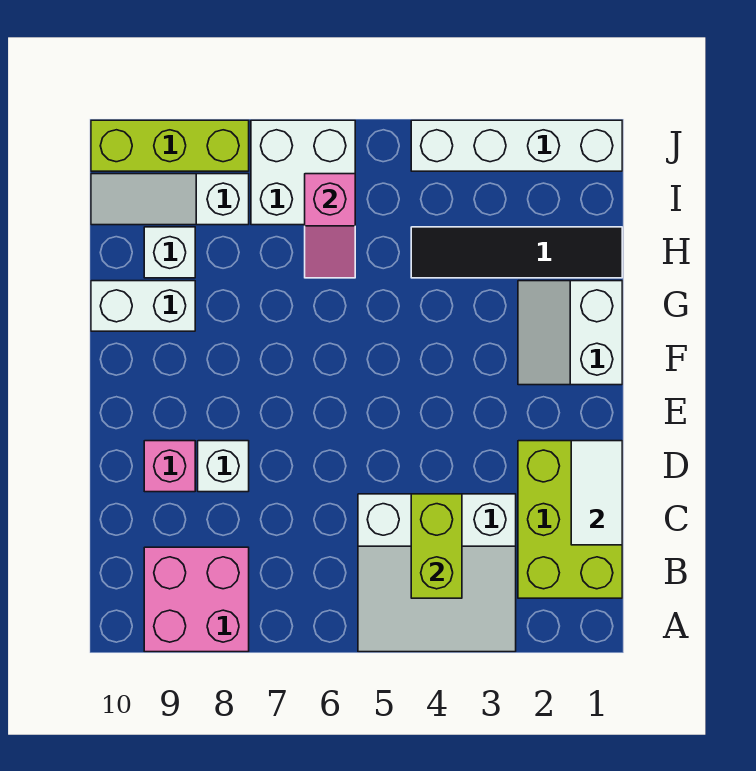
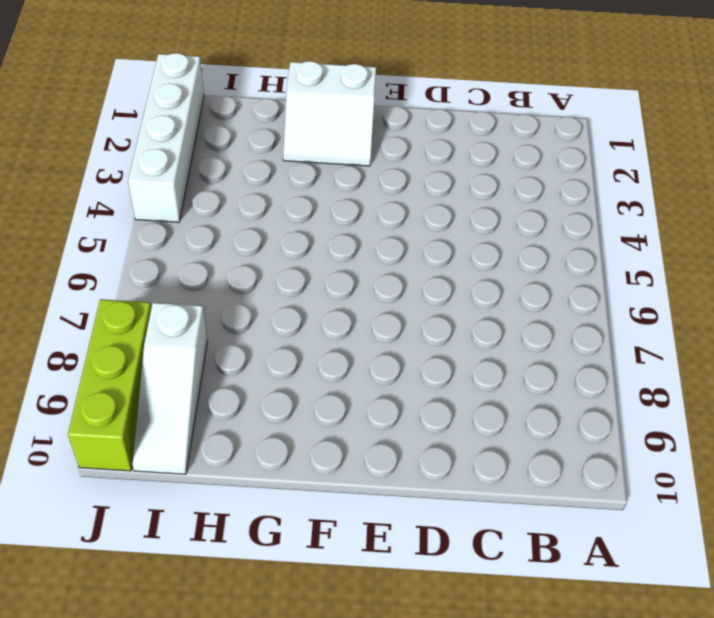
none -> white slope A3:C5 level 1 top C
none -> pink brick A8:B9 level 1
none -> lime brick B1:D2 level 1

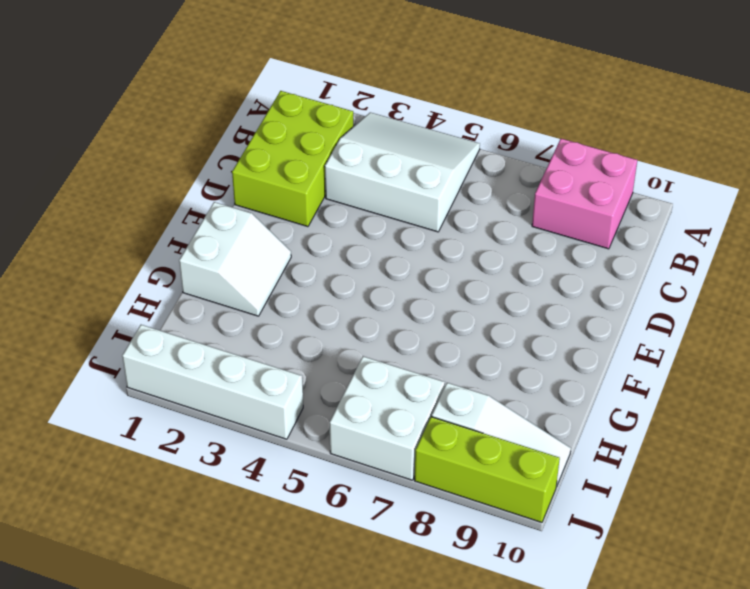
none -> white brick D8 level 1
none -> pink brick D9 level 1
none -> white brick G9:G10 level 1

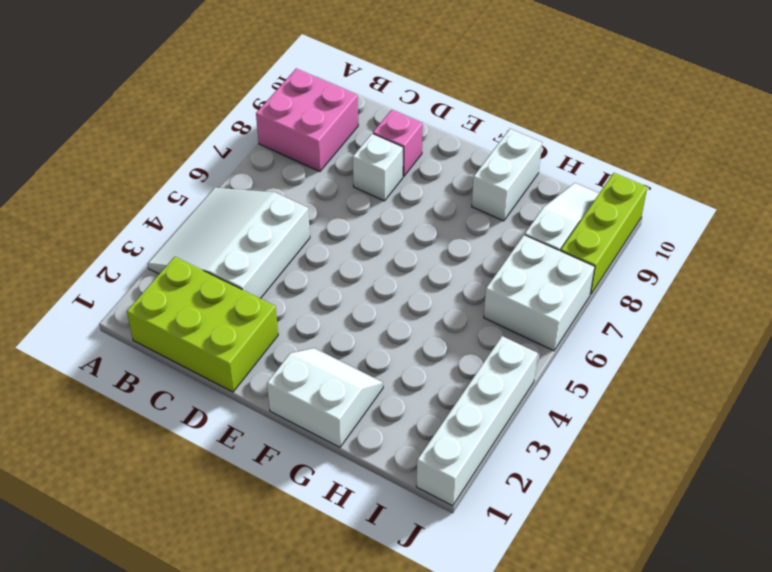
none -> black tile H1:H4 level 1
none -> white brick H9 level 1
none -> lime brick B4:C4 level 2

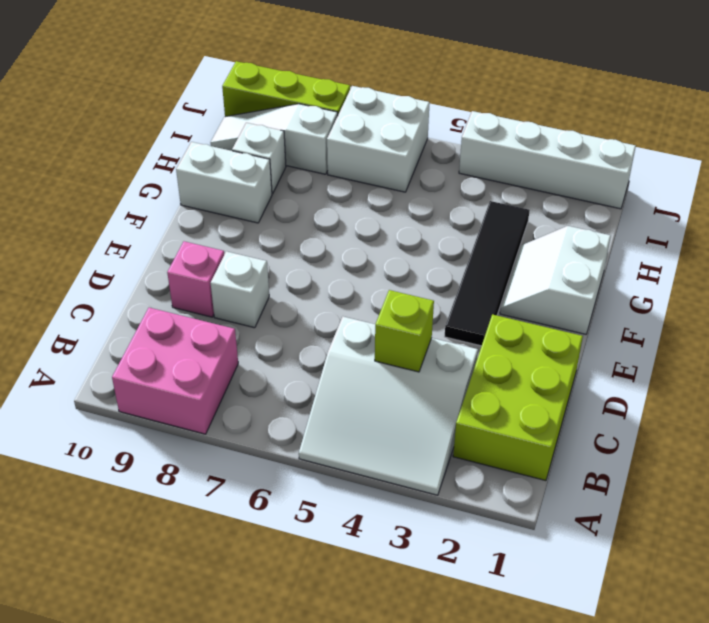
lime brick C4 level 2 -> lime brick B4:C4 level 2
black tile E3:H3 level 1 -> black tile H1:H4 level 1
none -> white tile C1:D1 level 2
none -> pink slope H6:I6 level 2 top I

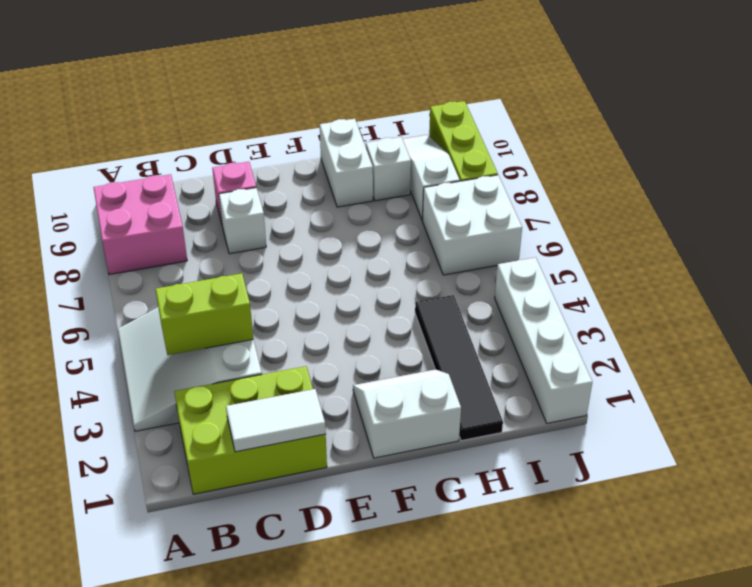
none -> pink slope H6:I6 level 2 top I

